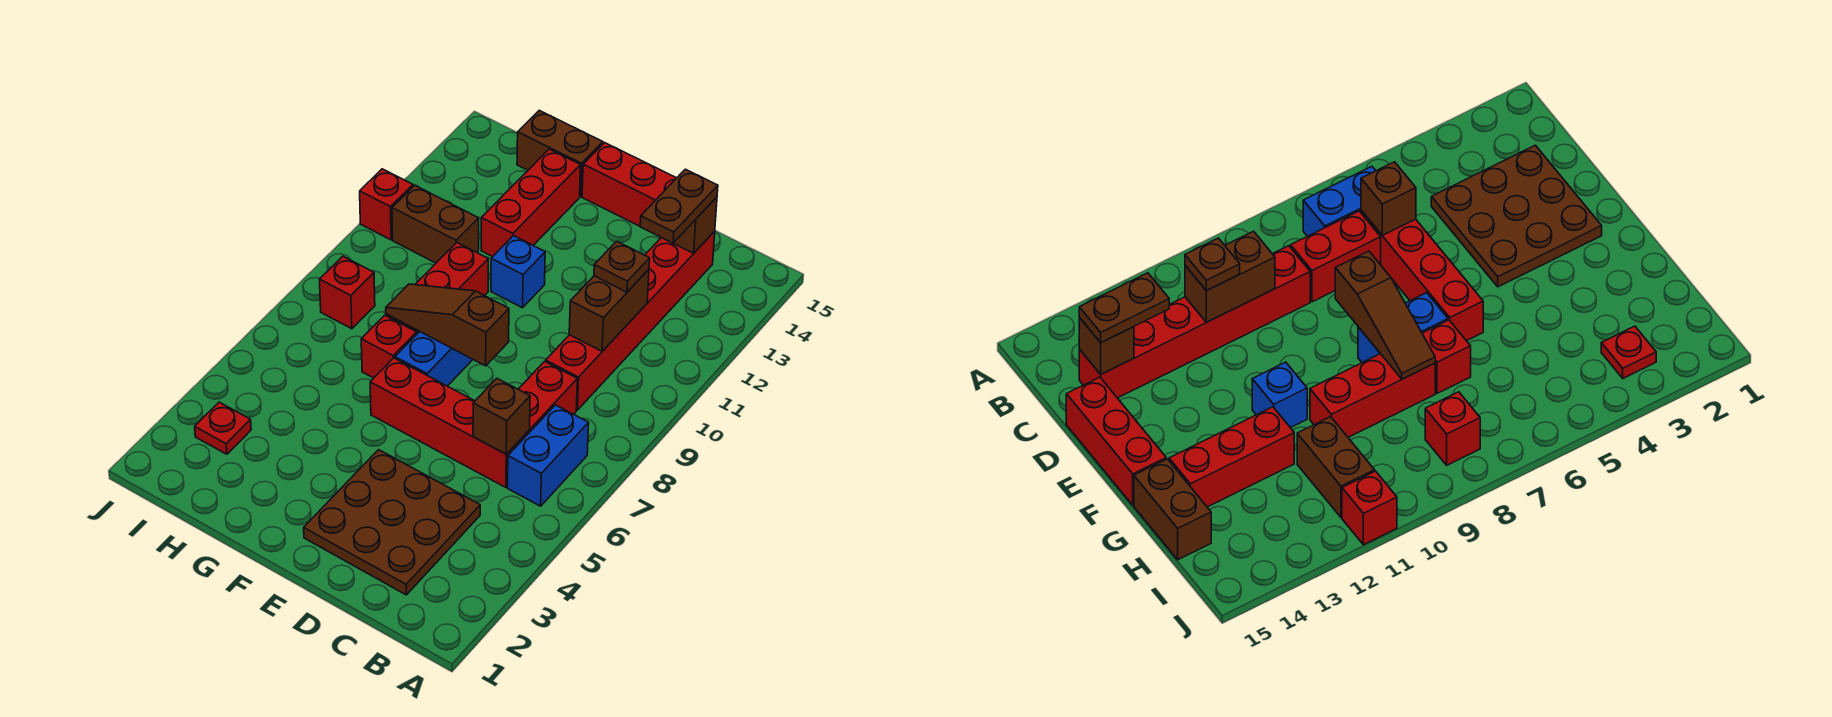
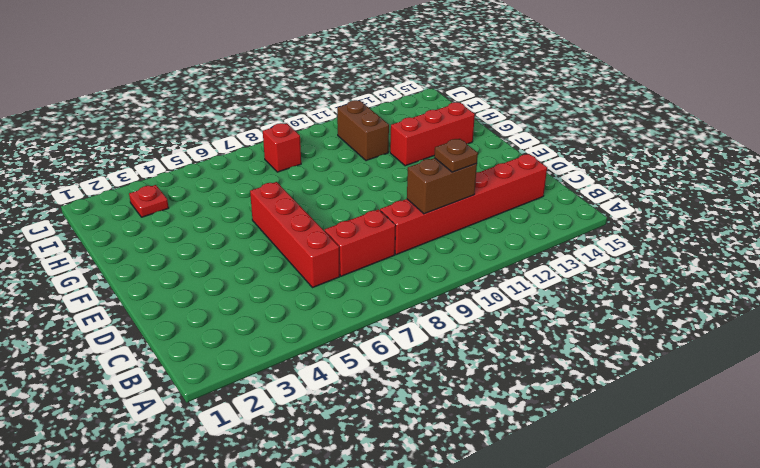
none -> blue brick B6:B7 level 1
none -> brown plate C2:E4 level 1
none -> red brick D15:F15 level 1

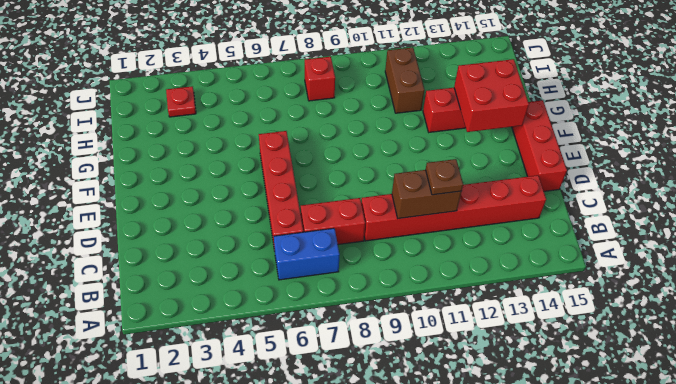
red brick F13:G14 level 2 -> none
none -> brown plate C2:E4 level 1
none -> blue brick F7:F8 level 1
none -> blue brick F11 level 1

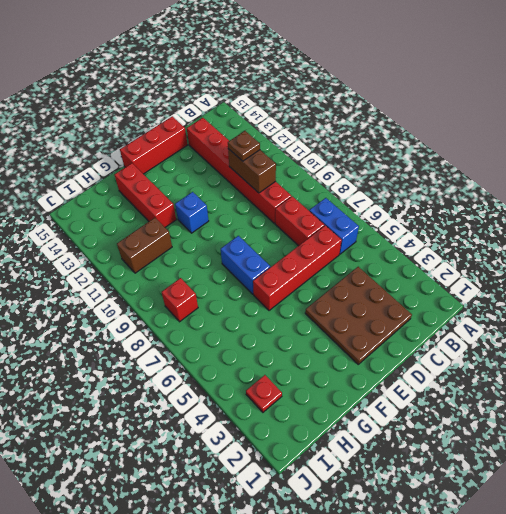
none -> red brick G7 level 1
none -> red brick G8:G10 level 1
none -> brown brick G15:H15 level 1

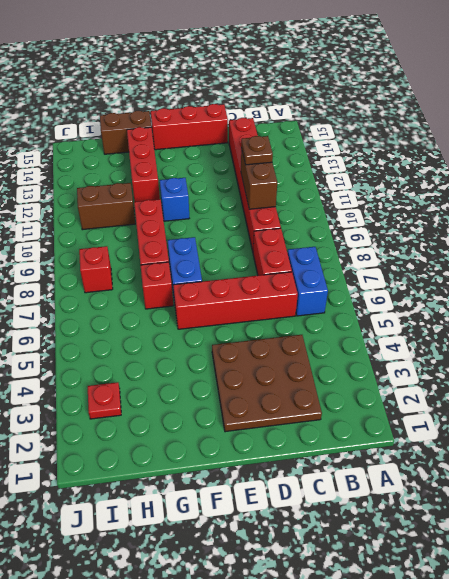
none -> red brick J11 level 1
none -> brown brick C6 level 2
none -> brown brick C14 level 2

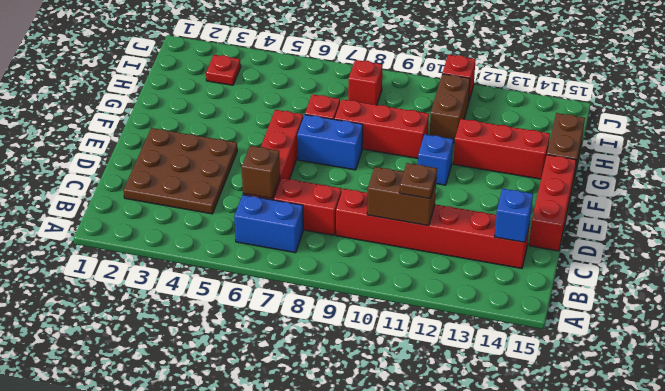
blue brick C14 level 2 -> brown brick C14 level 2
none -> brown slope E8:G8 level 2 top E
none -> brown plate C13:C14 level 3

